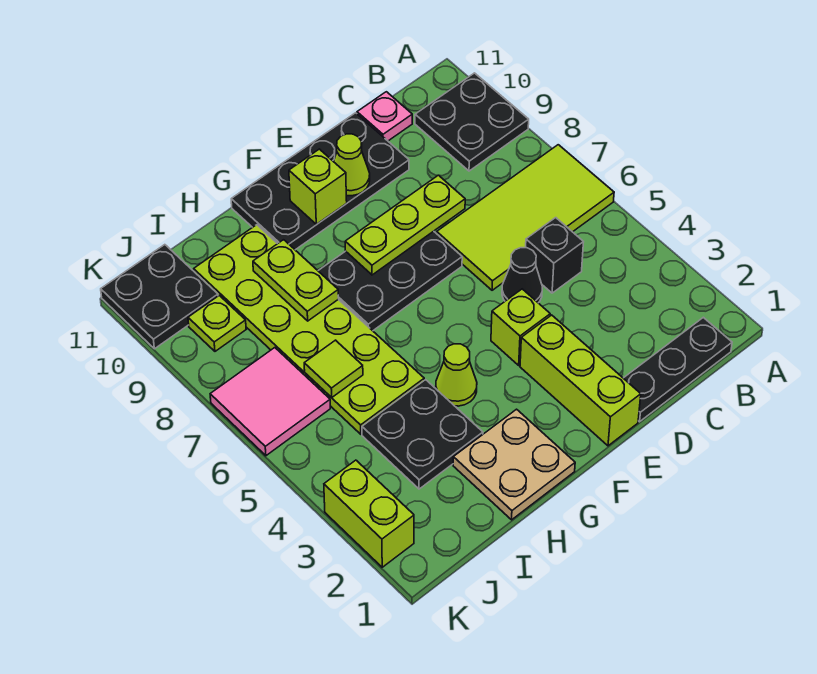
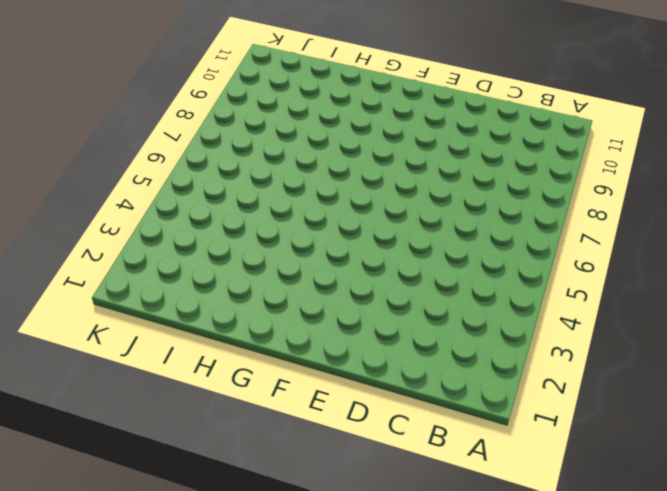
none -> lime tile A6:D7 level 1
none -> black plate A9:B10 level 1
none -> black plate B1:D1 level 1

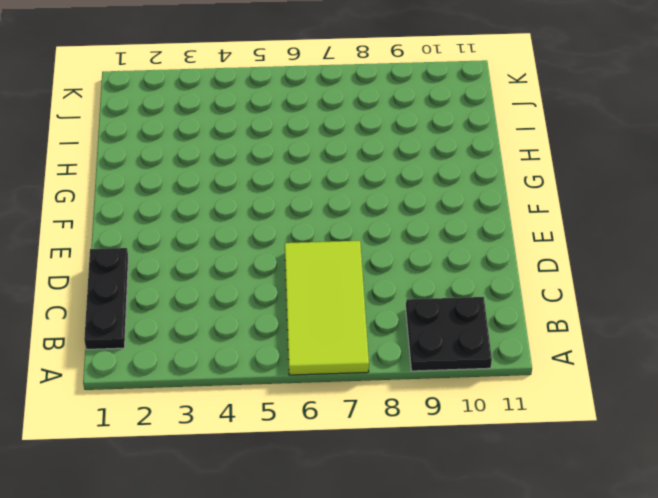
none -> black brick C5 level 1
none -> pink plate C11 level 1
none -> black cone D5 level 1

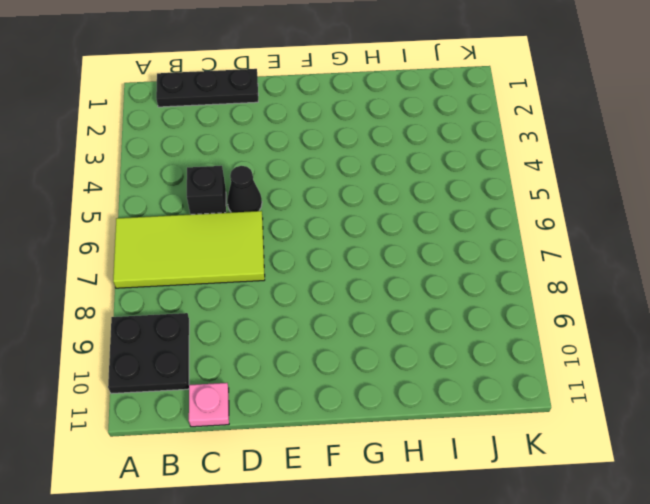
none -> black plate D10:G11 level 1
none -> lime brick E1:E3 level 1
none -> lime brick E4 level 1

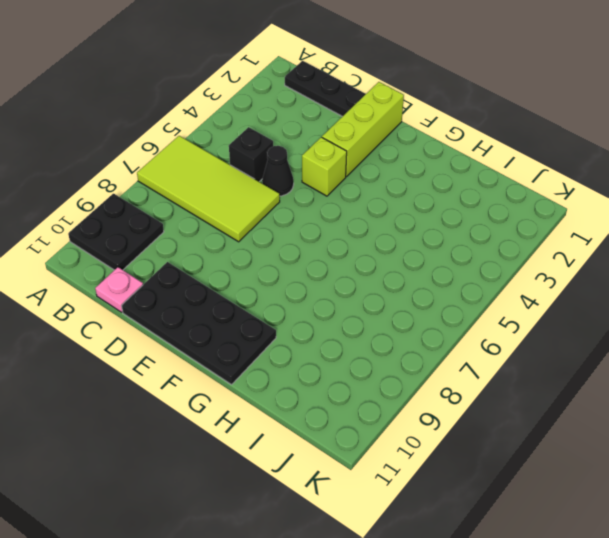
none -> black plate E7:G8 level 1
none -> tan plate G1:H2 level 1
none -> lime cone G4 level 1

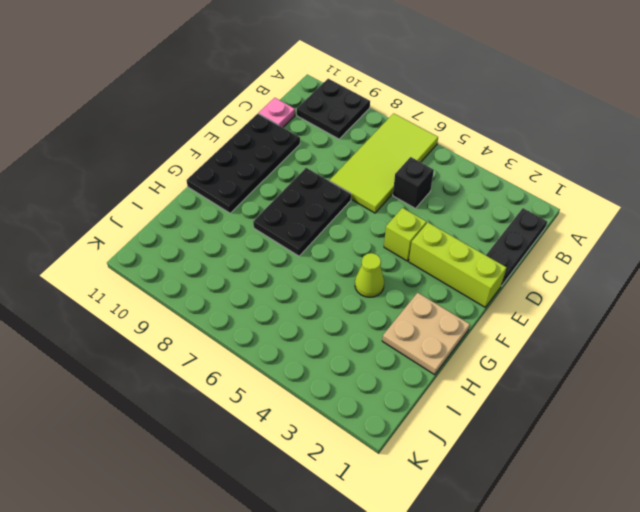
none -> black cone D5 level 1
none -> black plate H3:I4 level 1
none -> lime plate H5:I10 level 1

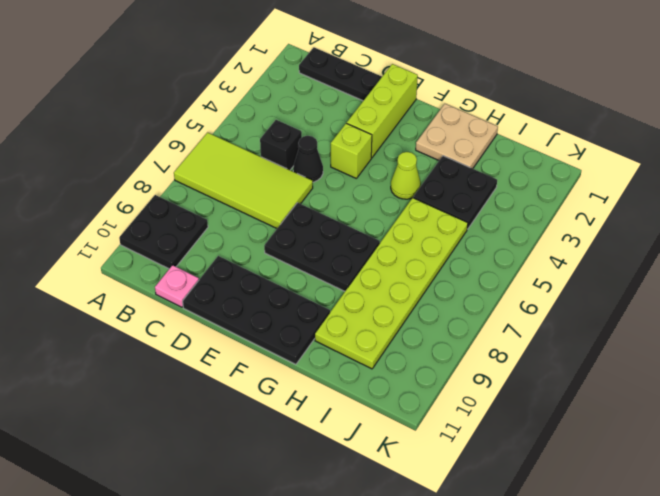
none -> pink tile J6:K7 level 1
none -> lime plate J9 level 1
none -> black plate J10:K11 level 1

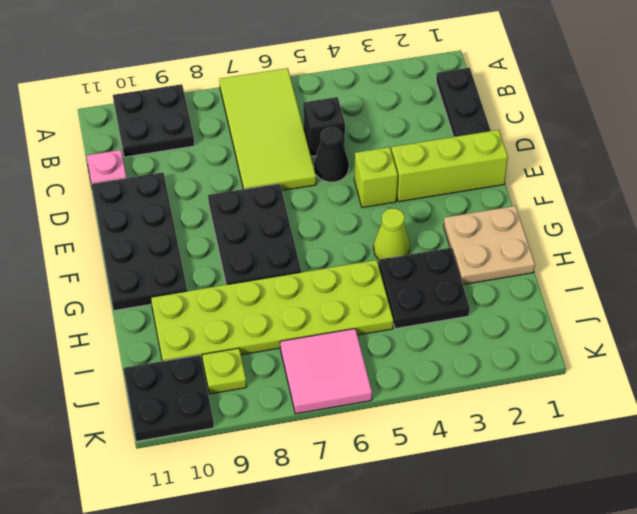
none -> lime brick K2:K3 level 1
none -> lime plate D8:F8 level 2
none -> lime cone E10 level 2

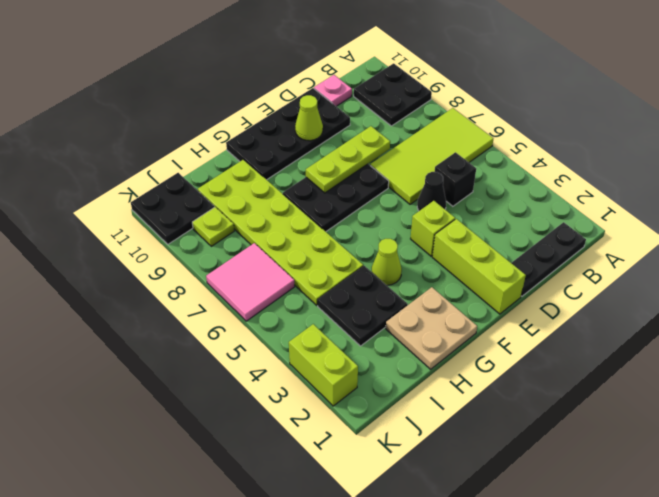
none -> lime brick F10 level 2
none -> lime plate H8:H9 level 2
none -> lime tile I6 level 2

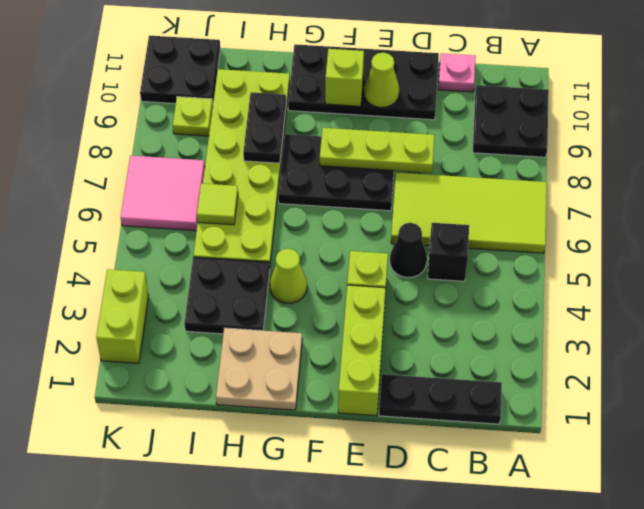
black plate H8:H9 level 2 -> lime plate H8:H9 level 2

